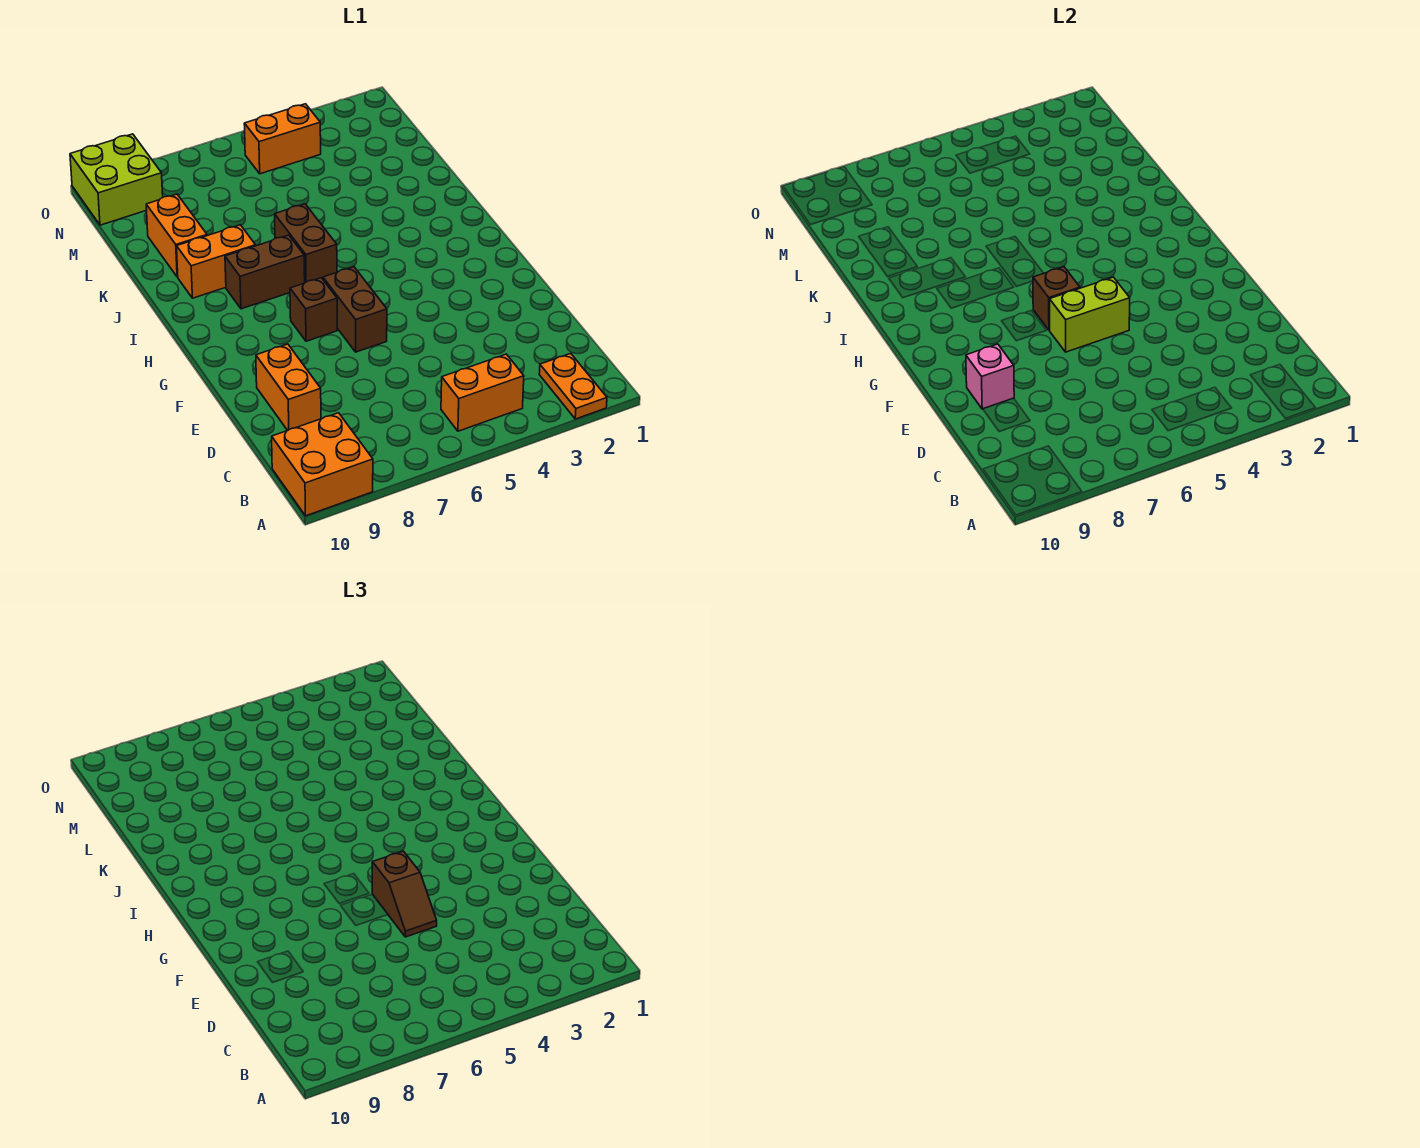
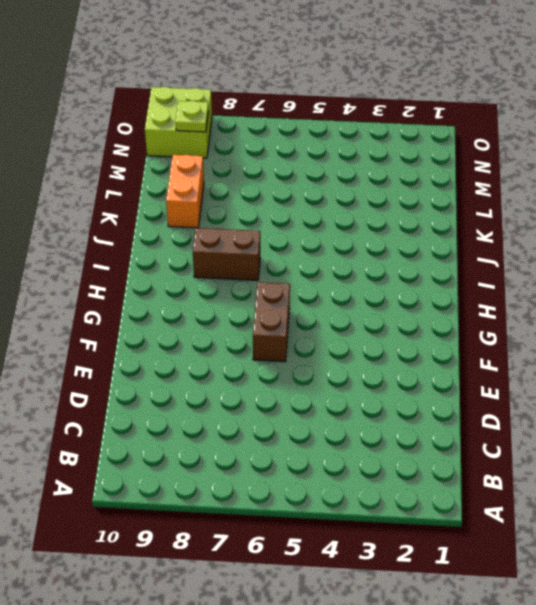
lime plate N9 level 2 -> none
none -> orange plate A2:B2 level 1
none -> orange brick A9:B10 level 1
none -> orange brick B4:B5 level 1

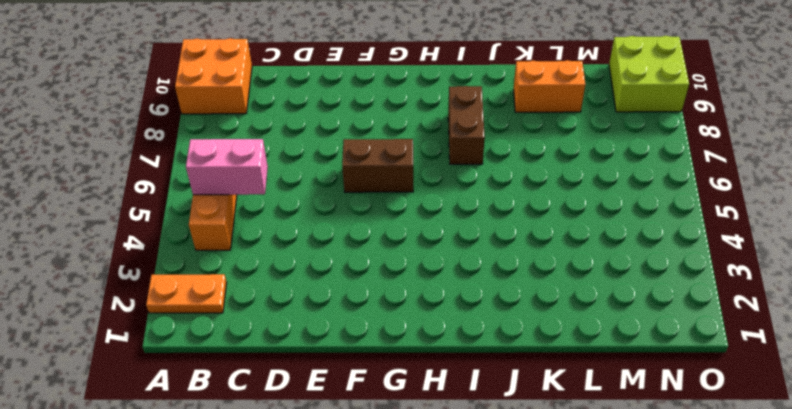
pink brick B5:C5 level 2 -> none
none -> orange brick D9:E9 level 1
none -> brown brick G7 level 1
none -> brown brick I6:J6 level 1

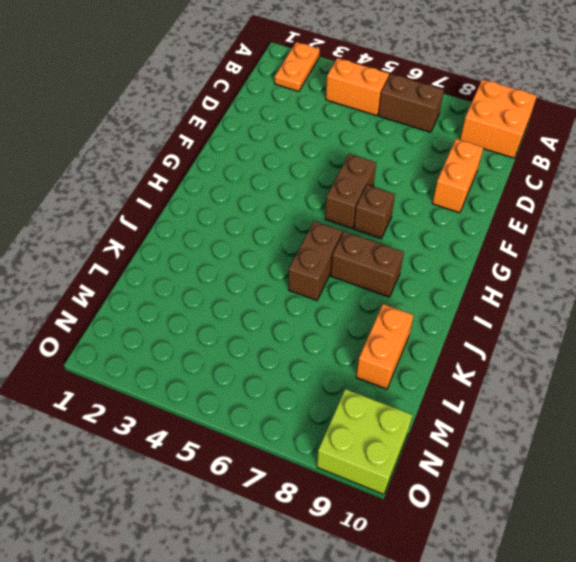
brown brick B6:B7 level 1 -> none
none -> orange brick J8:J9 level 1
none -> orange brick N4:N5 level 1
none -> pink brick E9 level 2

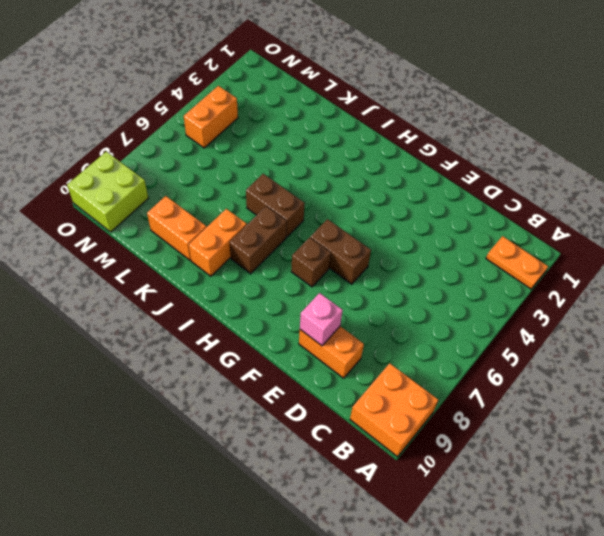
none -> orange brick B4:B5 level 1
none -> lime brick F5:F6 level 2
none -> brown brick G6 level 2

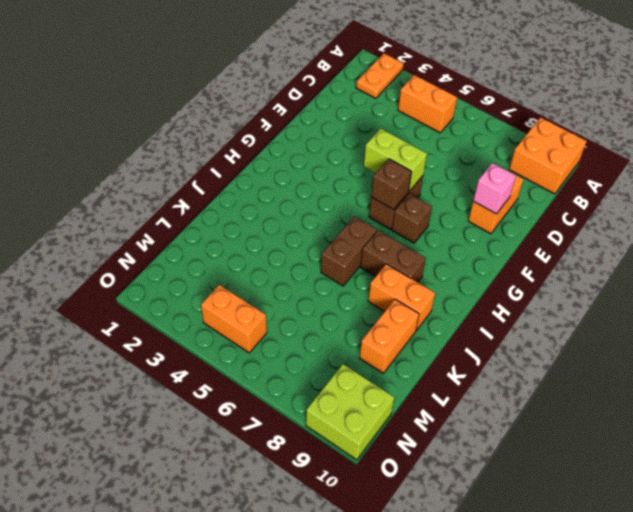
none -> brown slope E5:F5 level 3 top F

